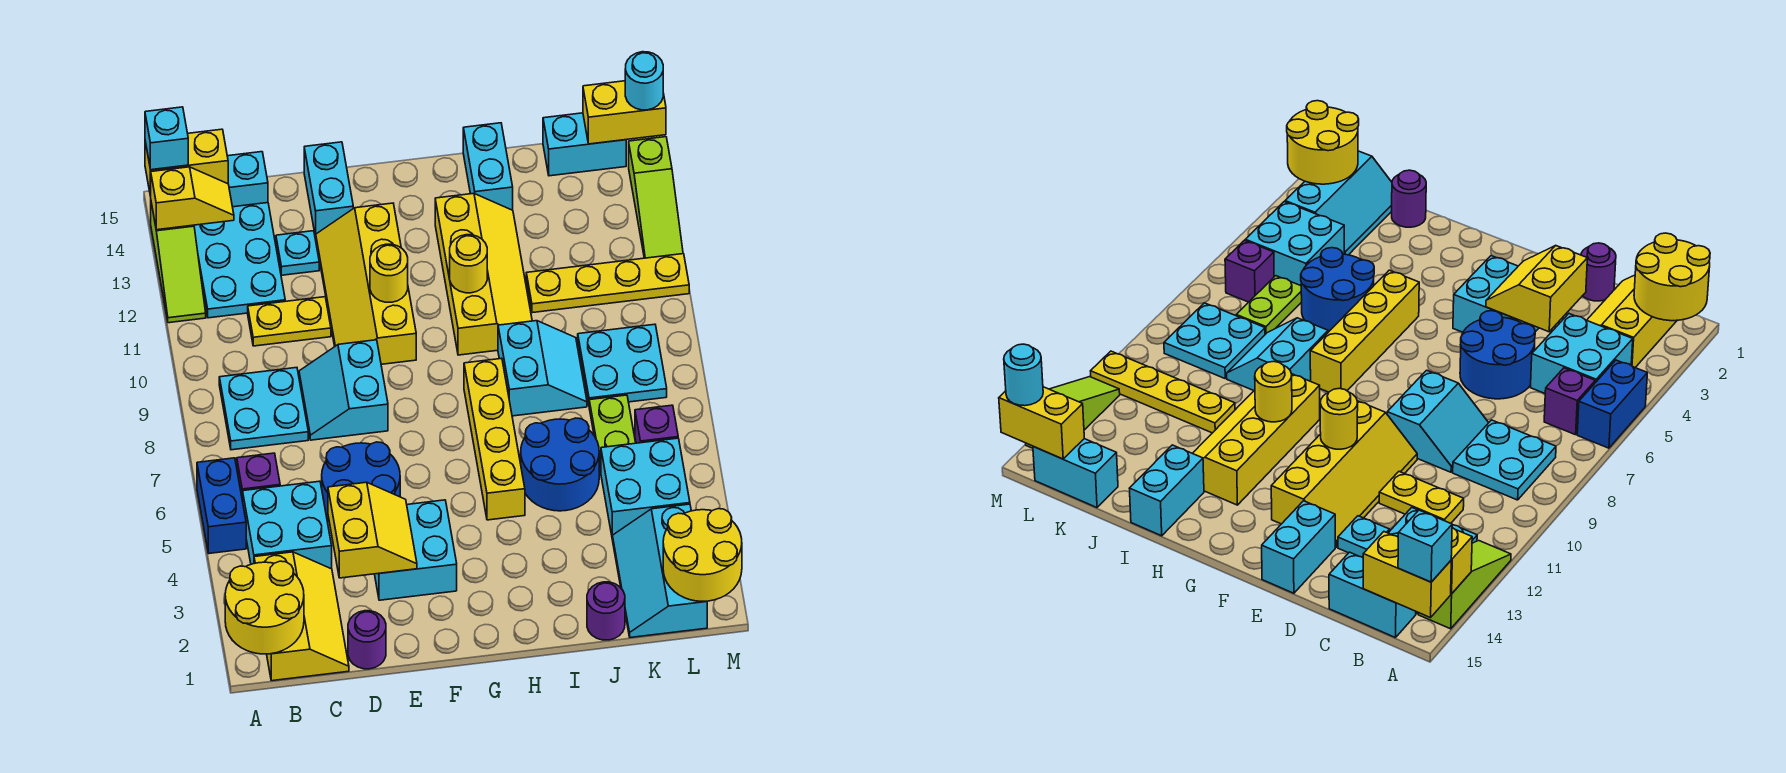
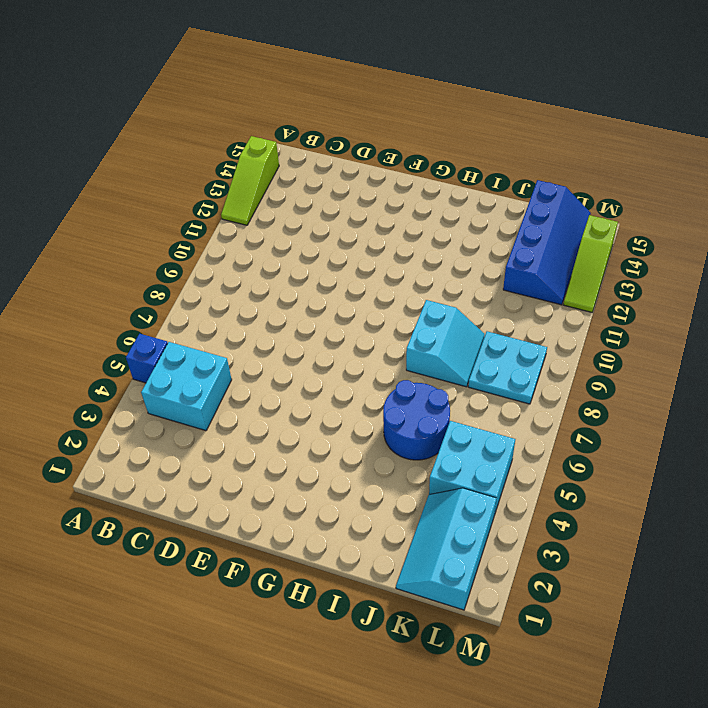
blue brick A5 level 1 -> blue brick A5:A6 level 1
blue slope K12:L15 level 1 top K -> cyan brick K15:L15 level 1
none -> yellow slope B1:C3 level 1 top B
none -> purple brick B6 level 1
none -> cyan plate B8:C9 level 1
none -> cyan plate B12:C14 level 1

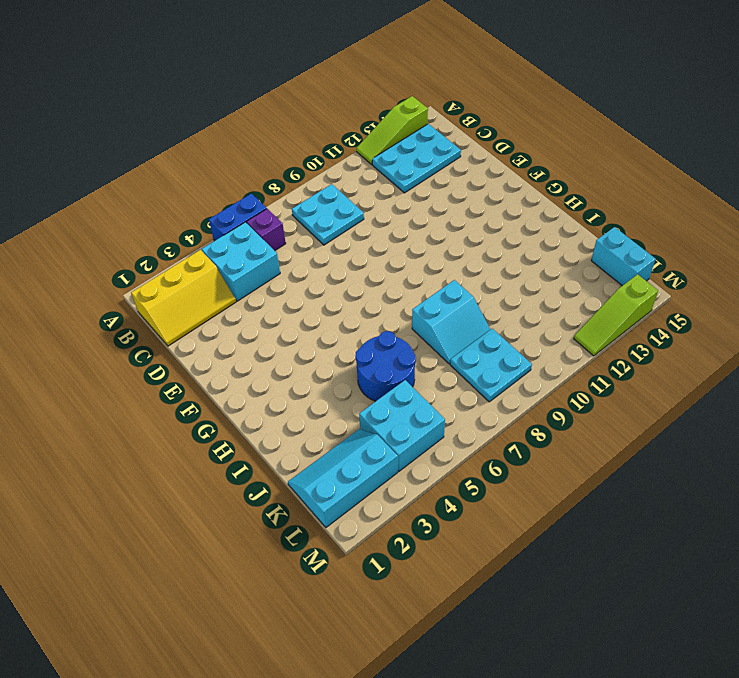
none -> cyan brick B15:C15 level 1
none -> yellow plate C11:D11 level 1
none -> purple round brick D1 level 1
none -> blue round brick D5:E6 level 1

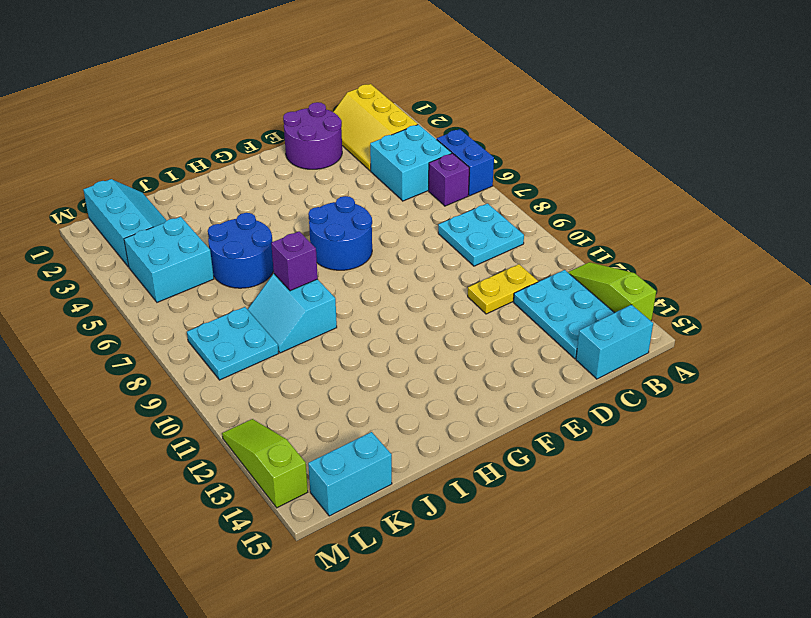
purple round brick D1:E2 level 1 -> purple round brick D1 level 1
blue round brick F6:G7 level 1 -> blue round brick D5:E6 level 1
purple brick I8 level 2 -> purple brick L6 level 1
none -> cyan slope D8:E9 level 1 top E
none -> cyan plate D13 level 1
none -> cyan brick E3:F4 level 1
none -> yellow slope E10:F13 level 1 top F

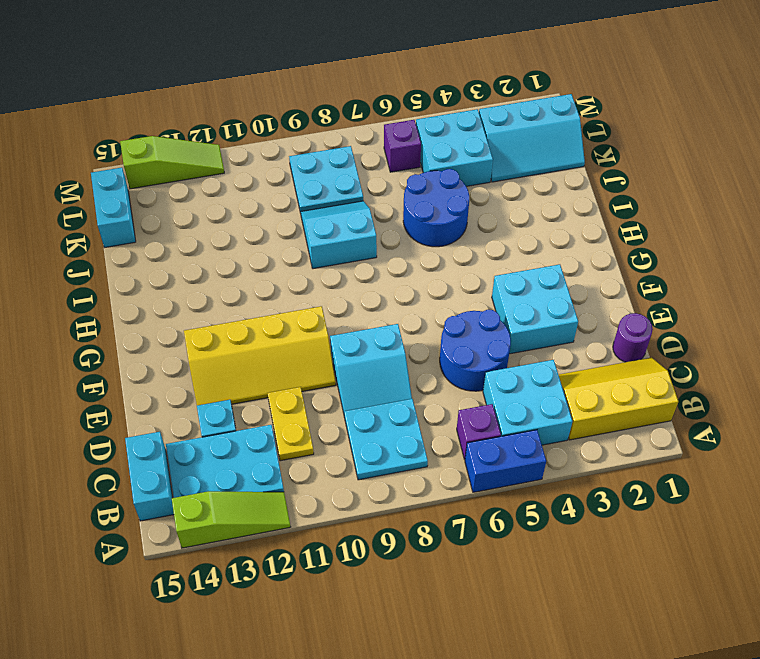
none -> cyan brick E14:E15 level 1
none -> yellow brick H5:H8 level 1
none -> yellow slope H10:I13 level 1 top H
none -> cyan brick I14:I15 level 1

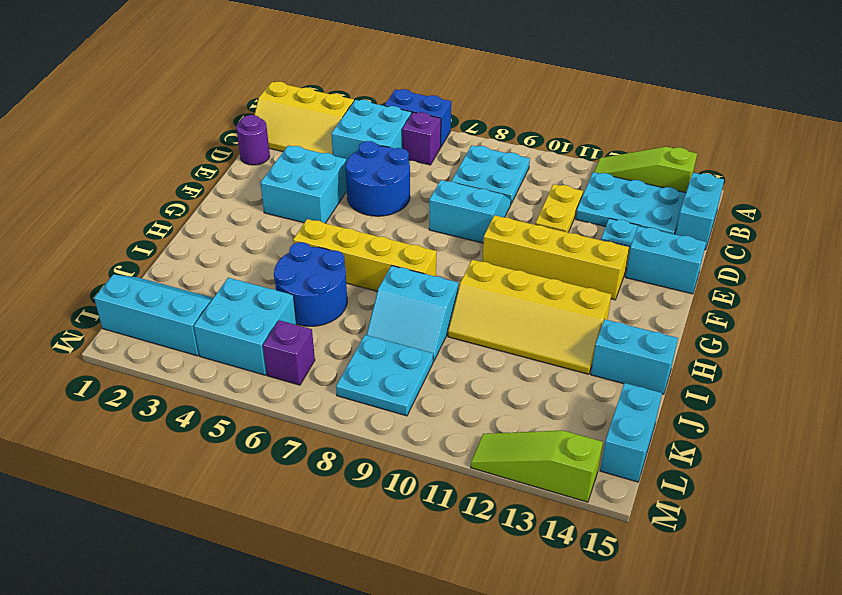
none -> purple round brick J1 level 1
none -> yellow plate J11:M11 level 1
none -> lime plate K6:K7 level 1
none -> yellow round brick A1:B2 level 2

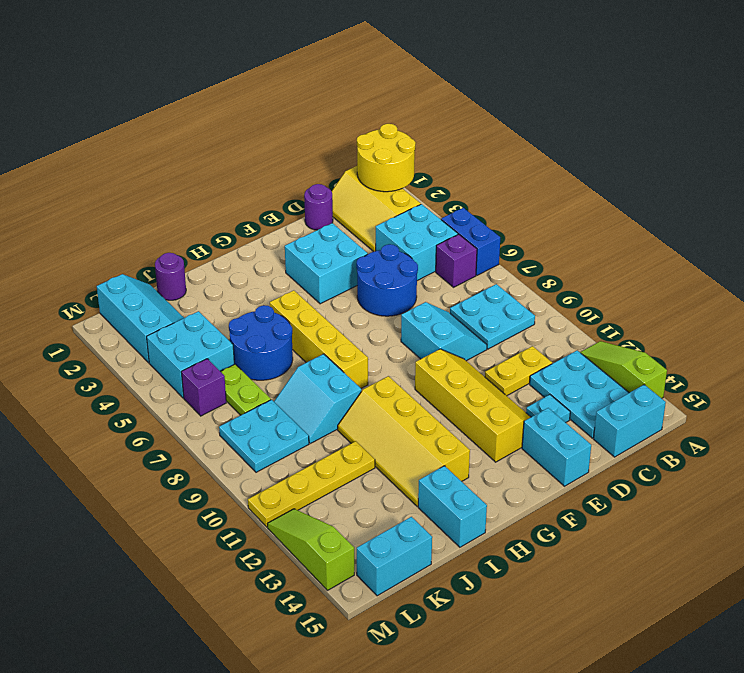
none -> yellow slope A14:B14 level 2 top A
none -> yellow brick A15:B15 level 2
none -> yellow slope D3:E4 level 2 top D
none -> yellow round brick F11 level 2

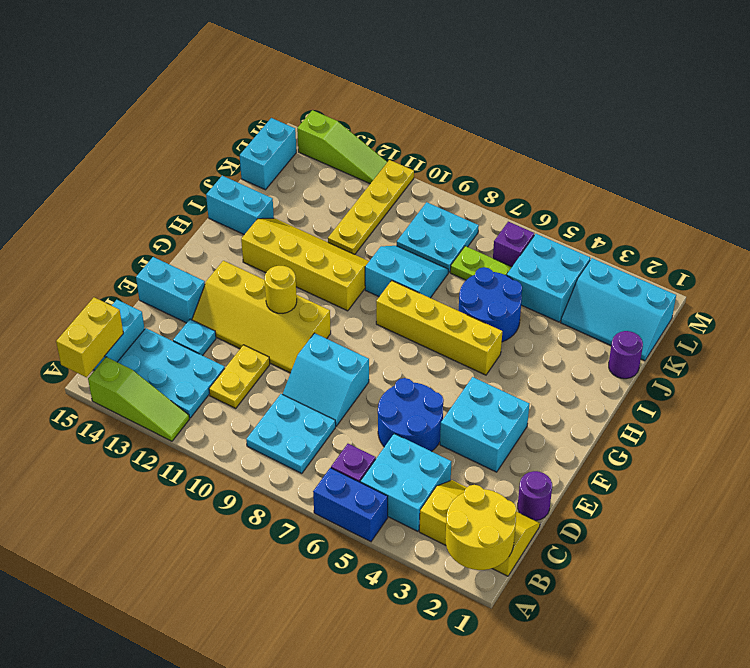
none -> yellow slope A14:B14 level 2 top A
none -> yellow slope D3:E4 level 2 top D
none -> yellow round brick H11 level 2
none -> yellow round brick L1:M2 level 2

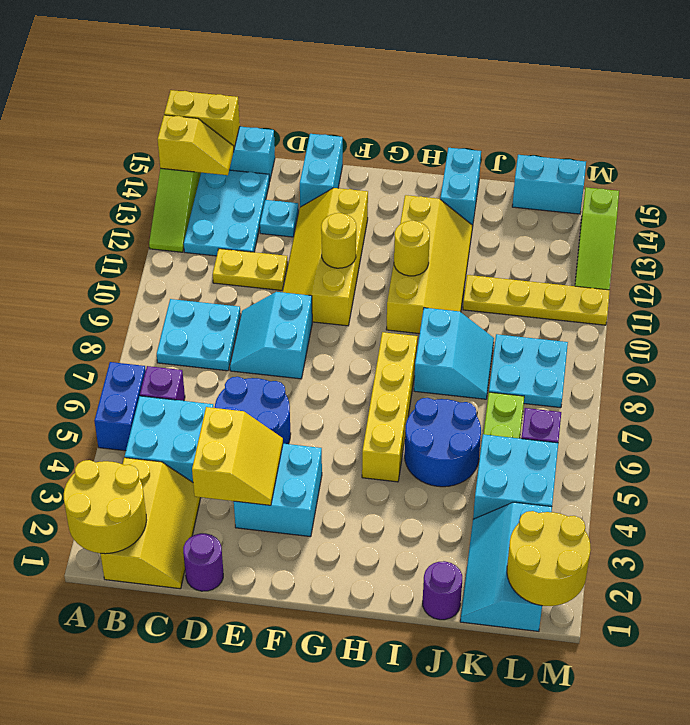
none -> yellow brick L15:M15 level 2
none -> cyan brick A15 level 3
none -> cyan round brick M15 level 3

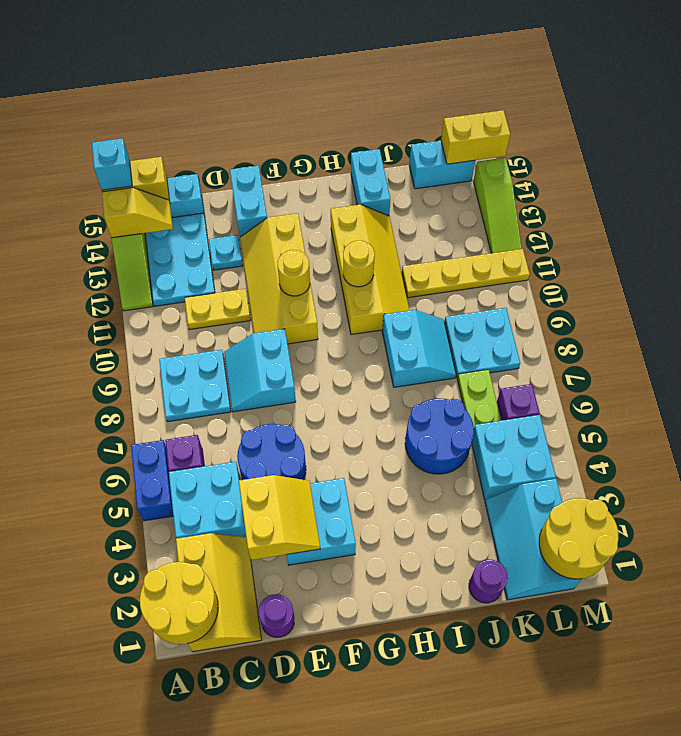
none -> yellow brick H5:H8 level 1
none -> cyan round brick M15 level 3

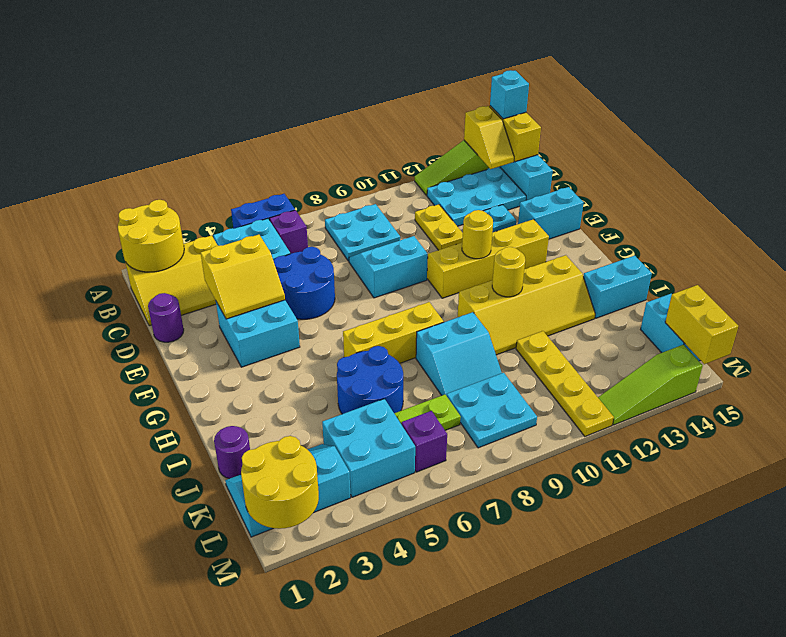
yellow brick H6:H8 level 1 -> yellow brick H5:H8 level 1
none -> cyan round brick M15 level 3

